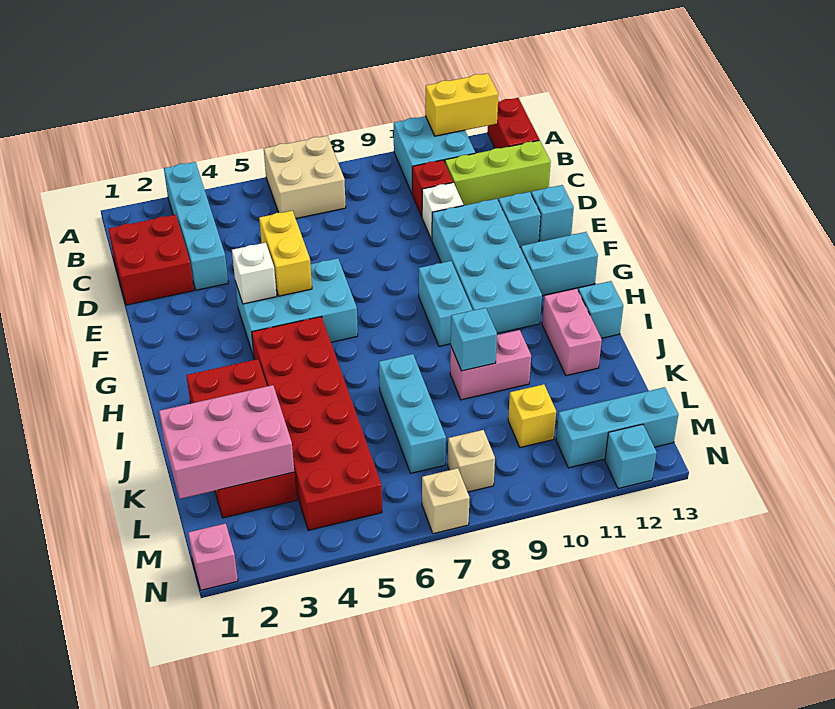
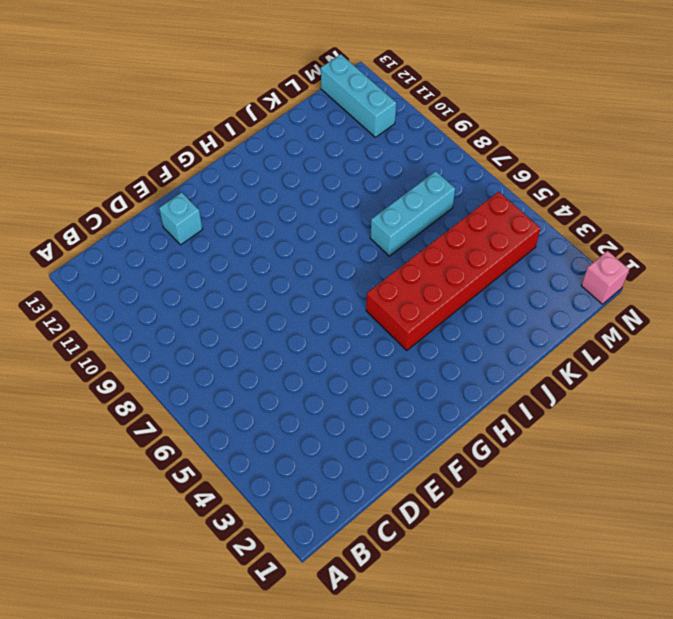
none -> cyan brick A3:D3 level 1
none -> tan brick A6:B7 level 1
none -> cyan brick A10:B11 level 1
none -> red brick A13:B13 level 1

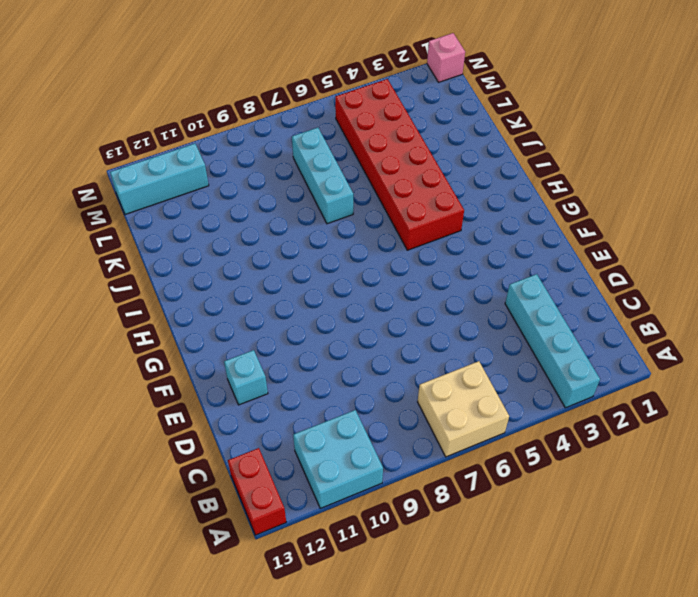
none -> red brick C1:D2 level 1
none -> red brick C10 level 1
none -> lime brick C11:C13 level 1
none -> white brick D10 level 1

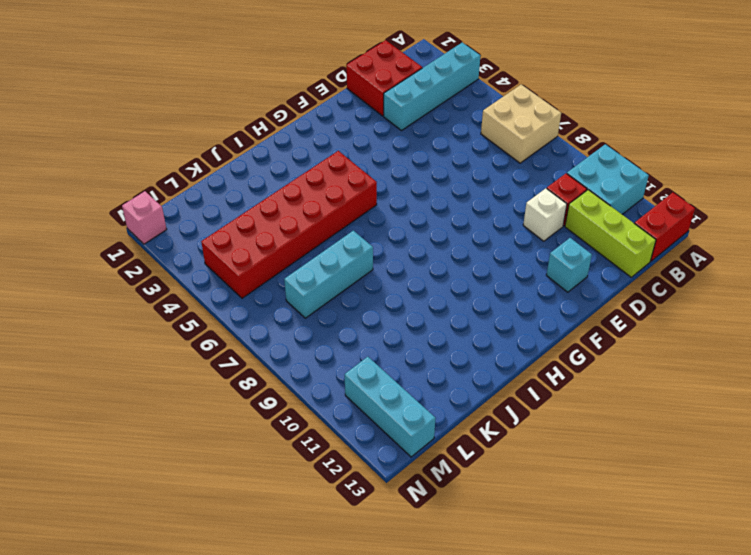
none -> cyan brick E10:H11 level 1
none -> cyan brick E13 level 1
none -> cyan brick F4:G6 level 1
none -> cyan brick G9:H9 level 1

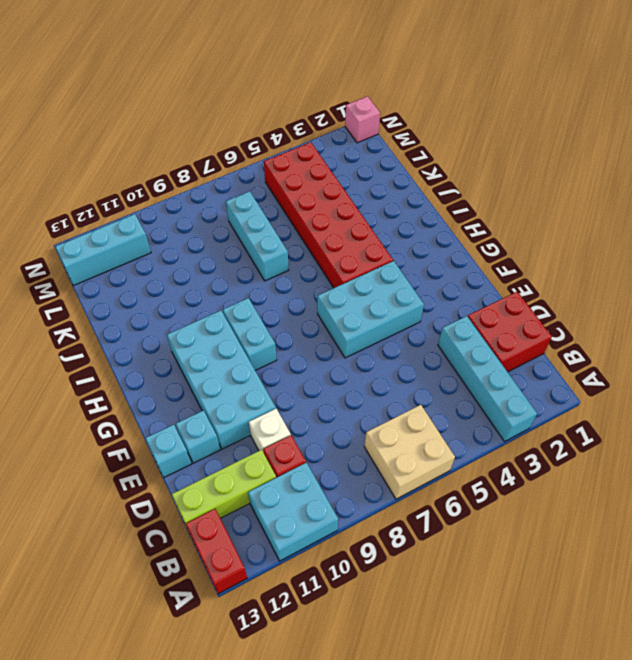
none -> cyan brick G12:G13 level 1
none -> red brick I2:L3 level 1
none -> pink brick I12:J12 level 1
none -> cyan brick I13 level 1

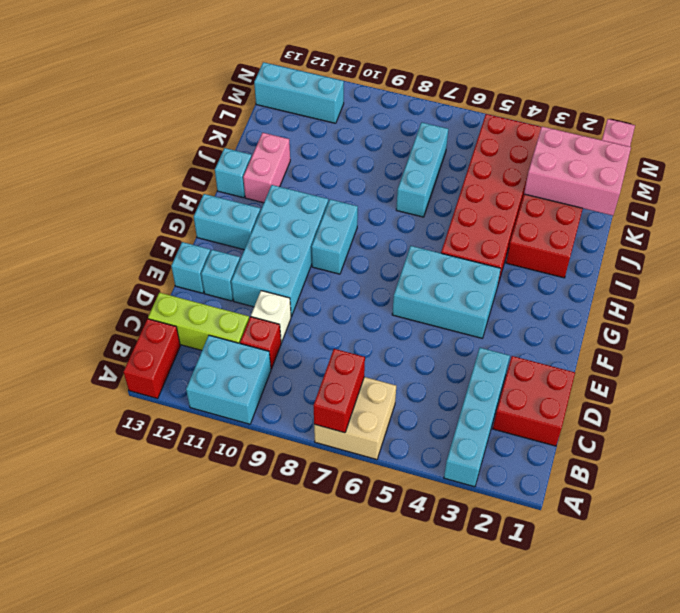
red brick A7:B7 level 2 -> none
none -> pink brick J9:J10 level 1
none -> yellow brick L10 level 1
none -> tan brick M8 level 1
none -> tan brick N7 level 1

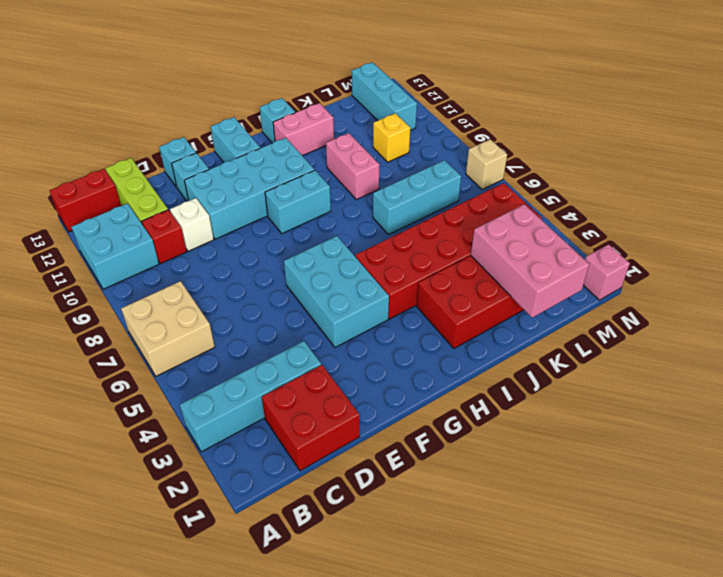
none -> tan brick M8 level 1
none -> cyan brick N12 level 1
none -> yellow brick A11:A12 level 2
none -> yellow brick E5:F5 level 2

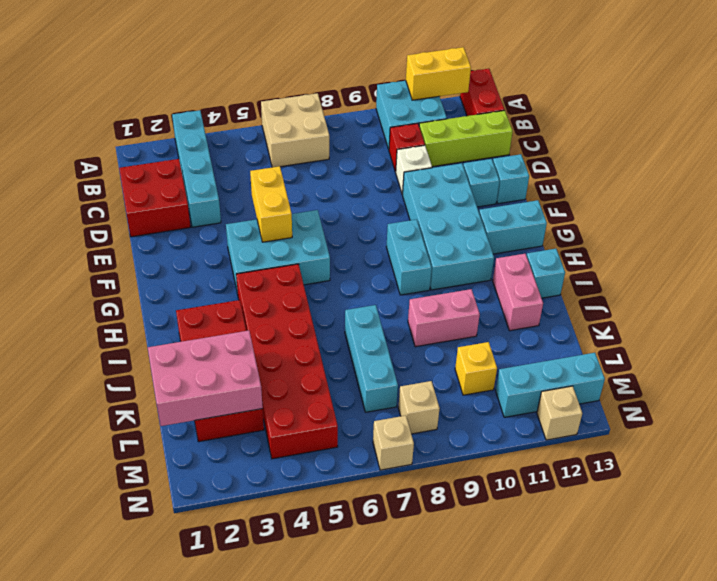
tan brick N12 level 1 -> cyan brick N12 level 1
none -> pink brick N1 level 1
none -> white brick F4 level 2
none -> cyan brick J9 level 2

